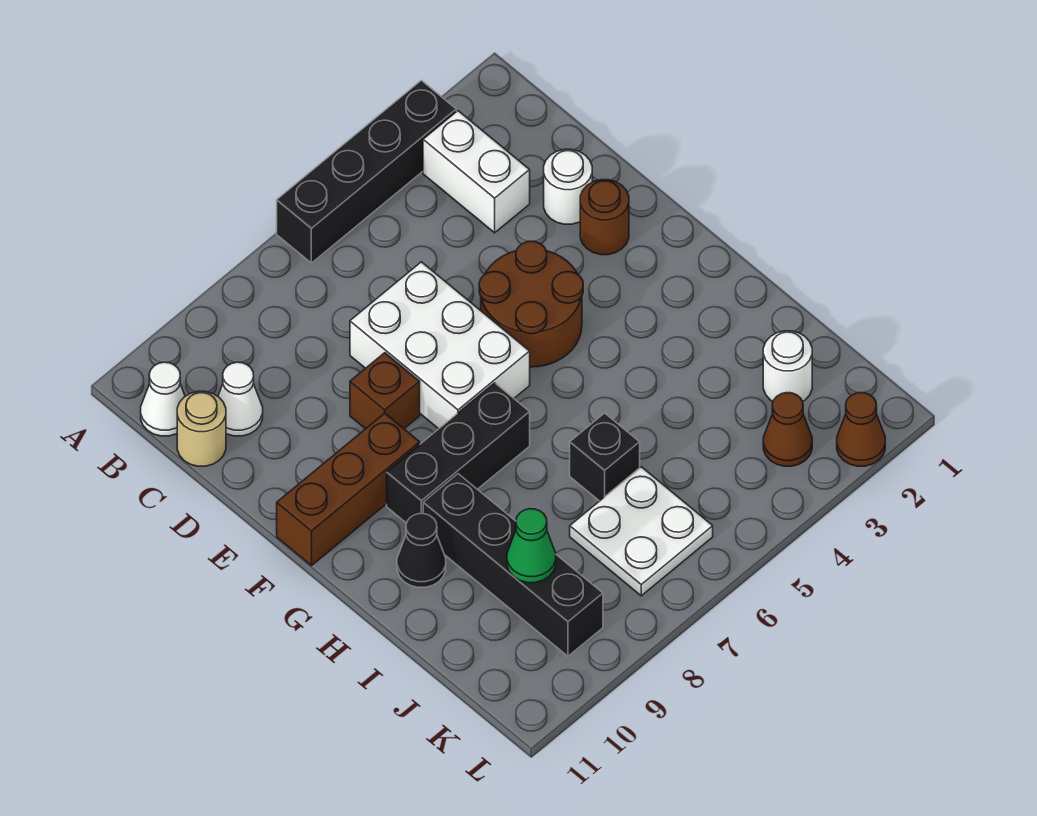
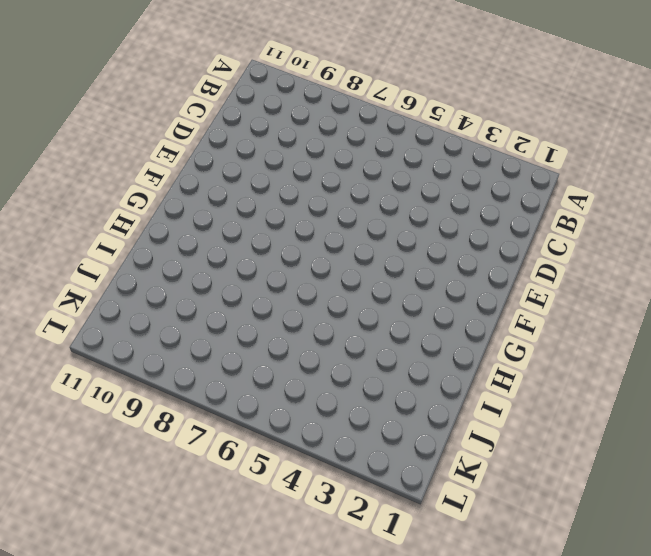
none -> black brick A3:A6 level 1
none -> white brick B3:C3 level 1
none -> white cone B11 level 1

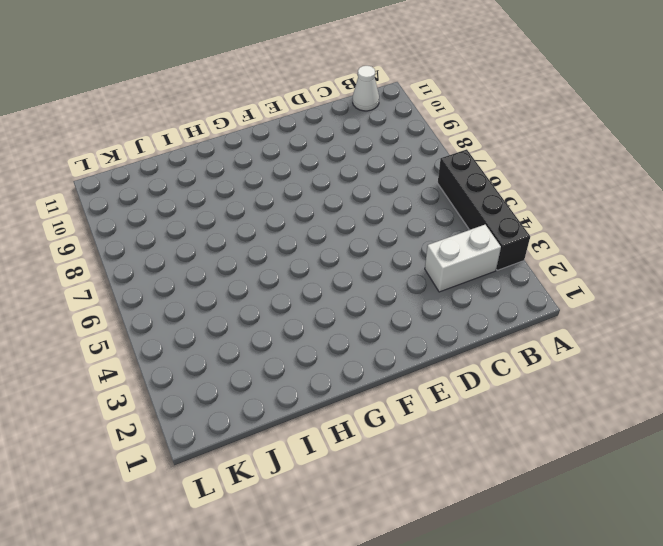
none -> white cone C10 level 1
none -> tan round brick C11 level 1
none -> white round brick D2 level 1

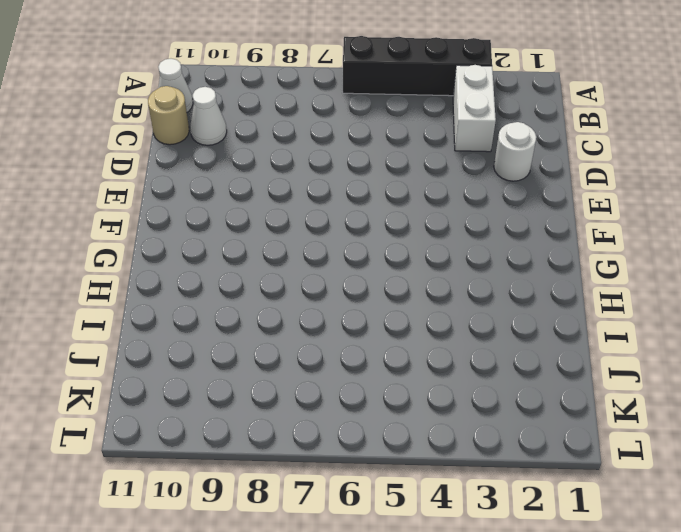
none -> white brick D6:F7 level 1
none -> brown round brick E2 level 1
none -> brown round brick E4:F5 level 1

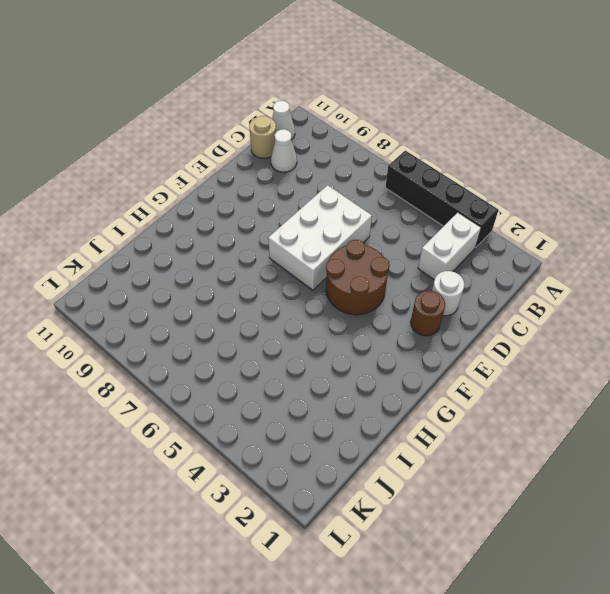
none -> brown brick E8 level 1
none -> brown brick F9:F11 level 1
none -> black brick G7:G9 level 1

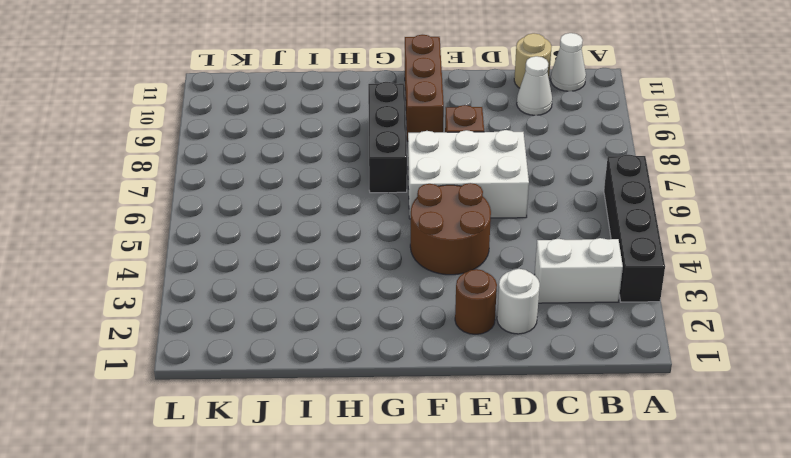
none -> black brick H9:K9 level 1
none -> black cone H10 level 1
none -> black brick I6 level 1

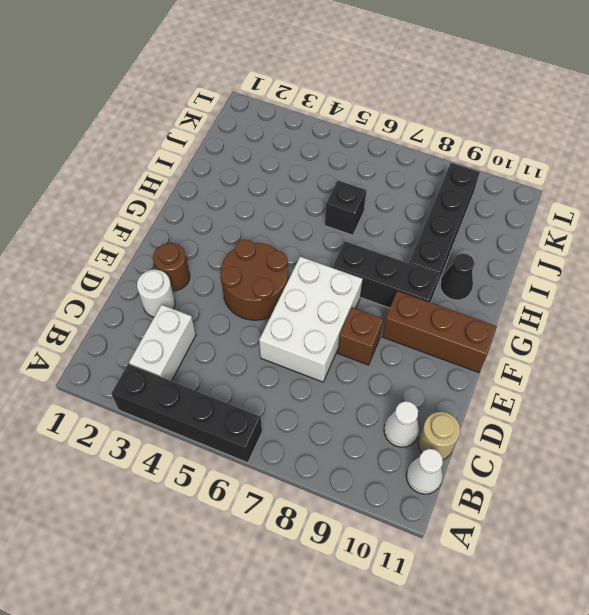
none -> white round brick J2 level 1
none -> white plate J6:K7 level 1
none -> brown cone K3 level 1

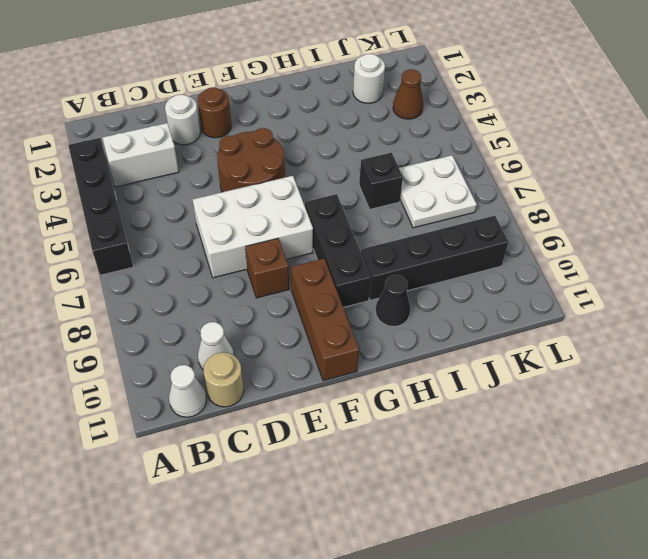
none -> brown cone L2 level 1
none -> green cone J9 level 2

